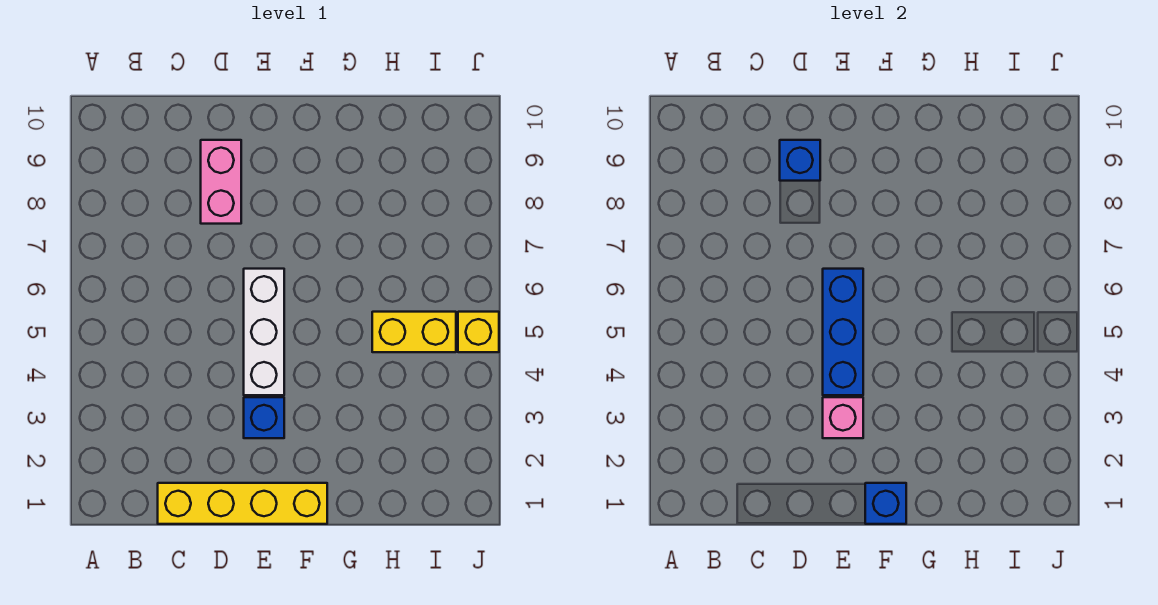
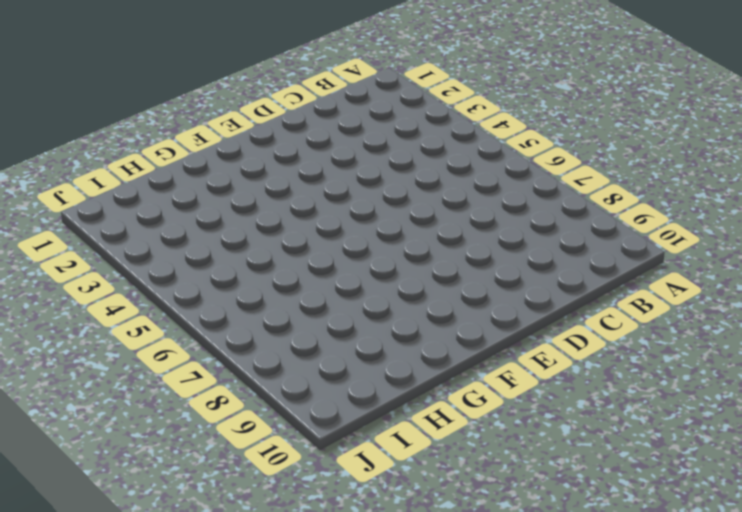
none -> yellow brick C1:F1 level 1
none -> pink brick D8:D9 level 1

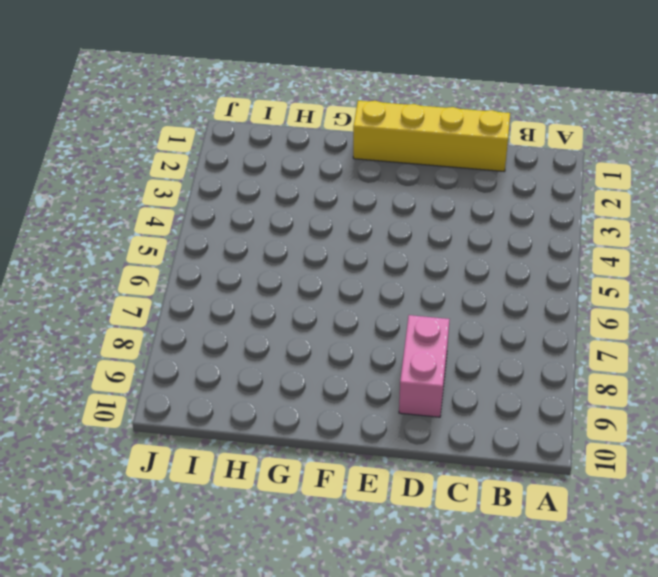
none -> blue brick E3 level 1
none -> white brick E4:E6 level 1

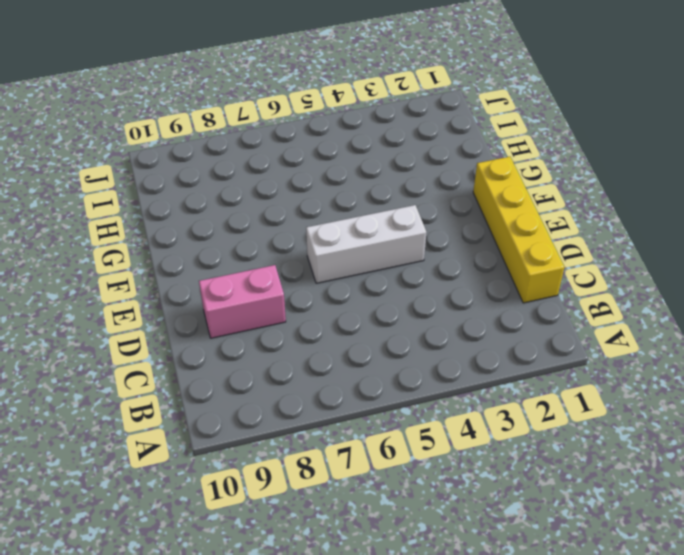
none -> blue brick E3 level 1
none -> yellow brick H5:I5 level 1

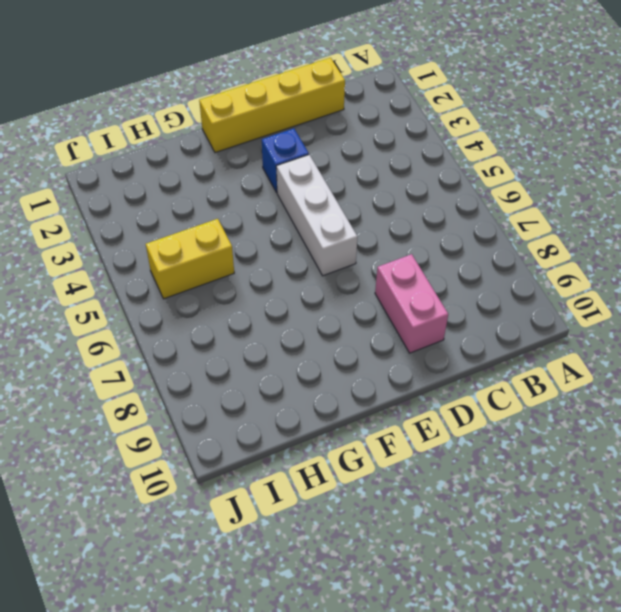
none -> yellow brick J5 level 1
none -> blue brick D9 level 2

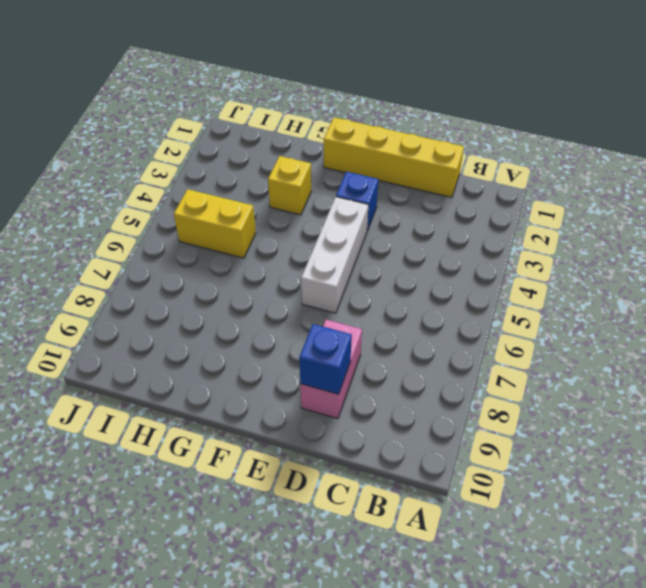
yellow brick G3 level 1 -> yellow brick J5 level 1
none -> pink brick E3 level 2
none -> blue brick E4:E6 level 2

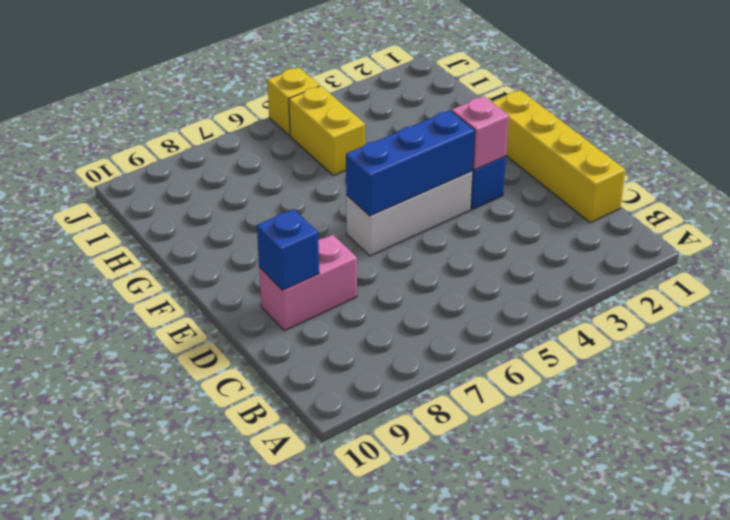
none -> blue brick F1 level 2

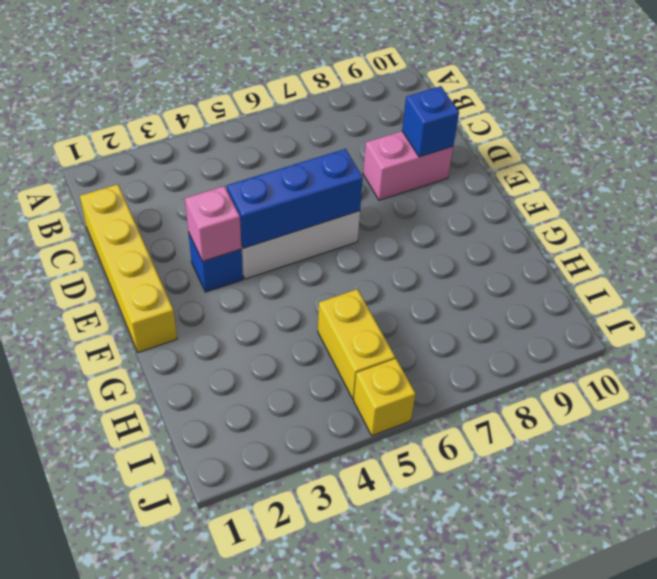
none -> blue brick F1 level 2

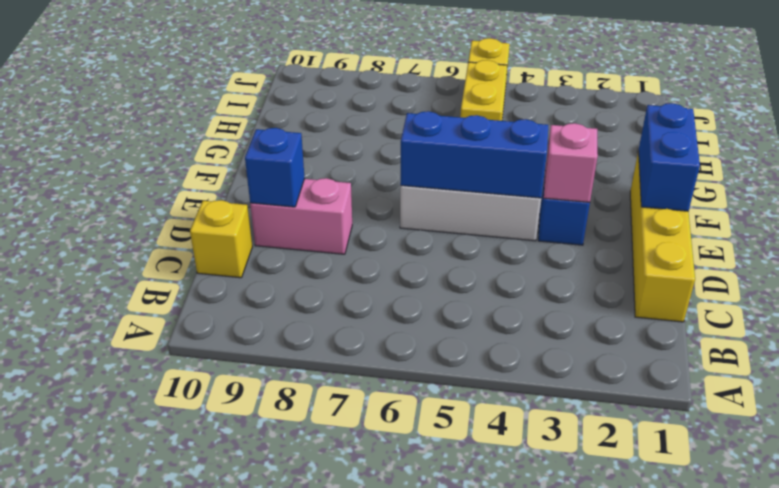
yellow brick C10 level 1 -> none
blue brick E1:F1 level 2 -> blue brick F1 level 2

